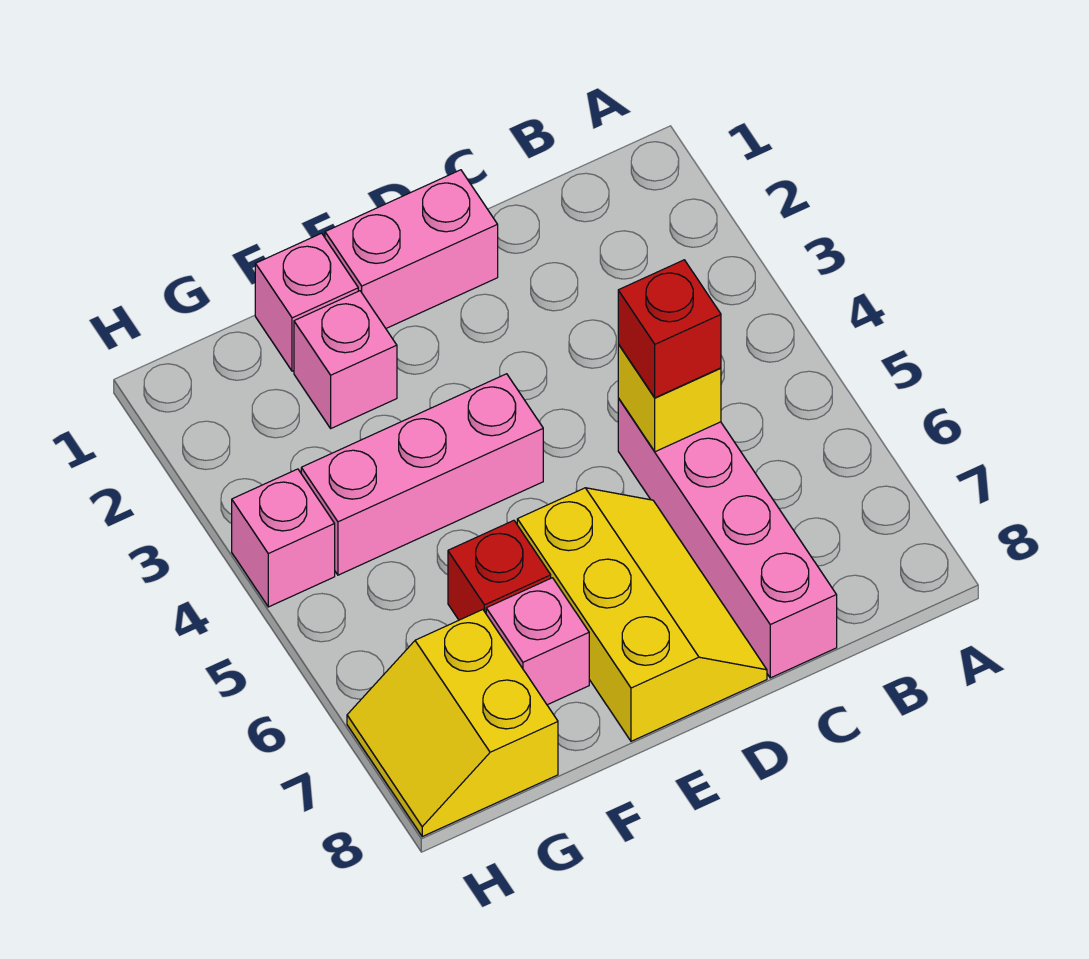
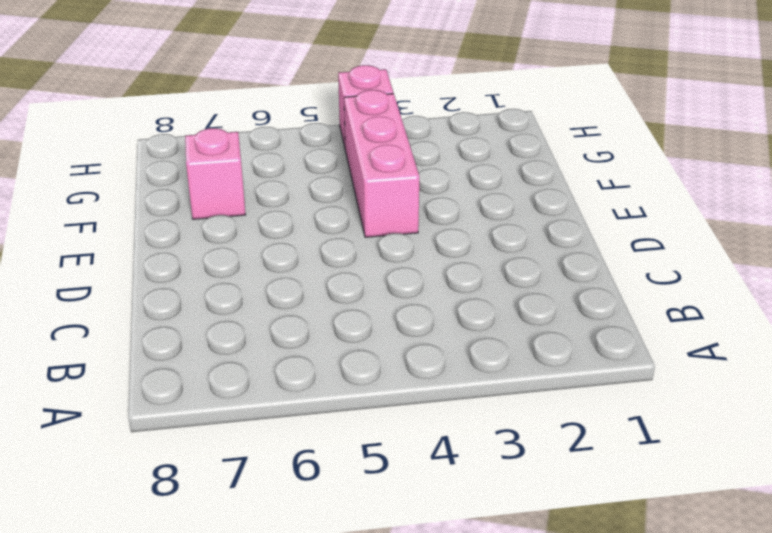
none -> pink brick C5:C8 level 1
none -> pink brick D1:E1 level 1
none -> yellow slope D6:E8 level 1 top E

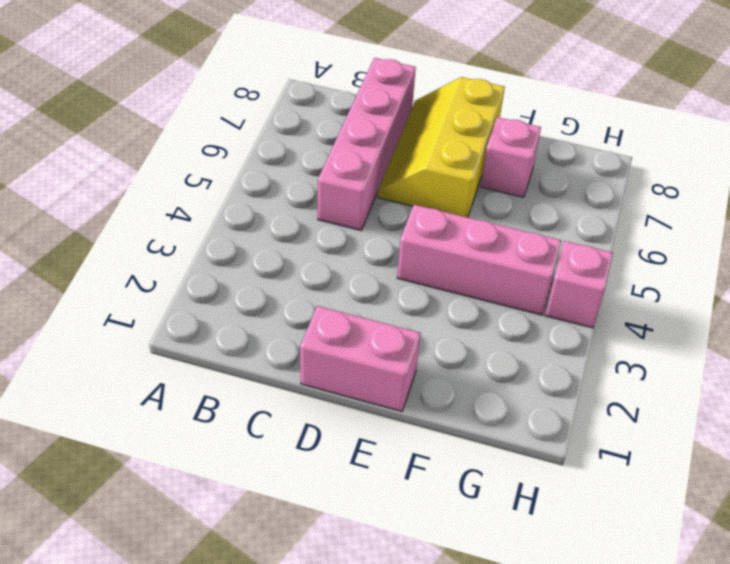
none -> pink brick F1 level 1
none -> pink brick F2 level 1
none -> red brick F6 level 1

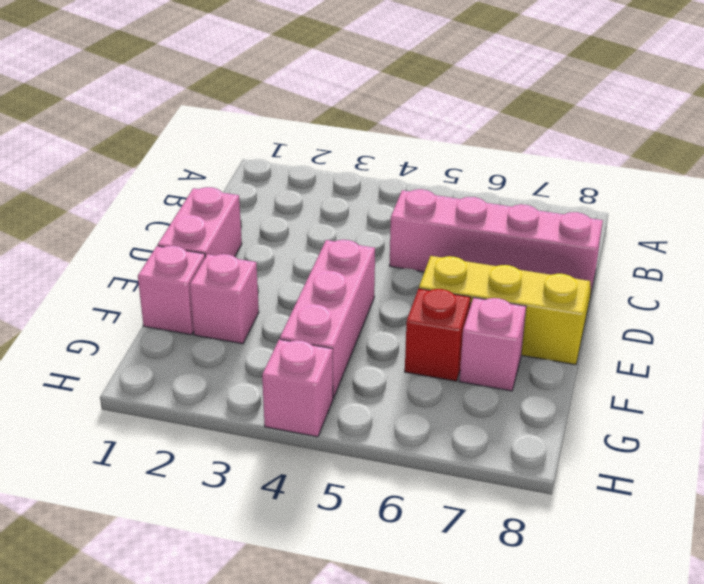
none -> yellow slope G7:H8 level 1 top G
none -> yellow brick C5 level 2
none -> red brick C5 level 3

